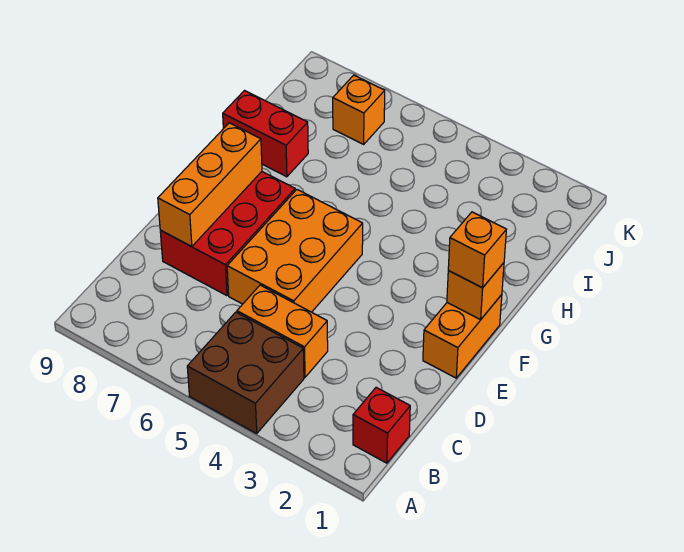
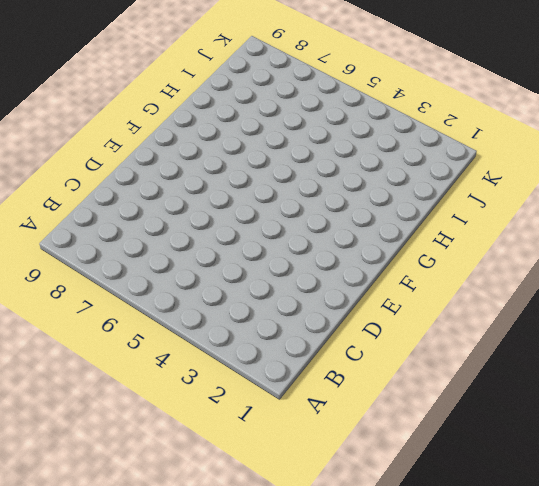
none -> brown brick A4:B5 level 1
none -> red brick B1 level 1

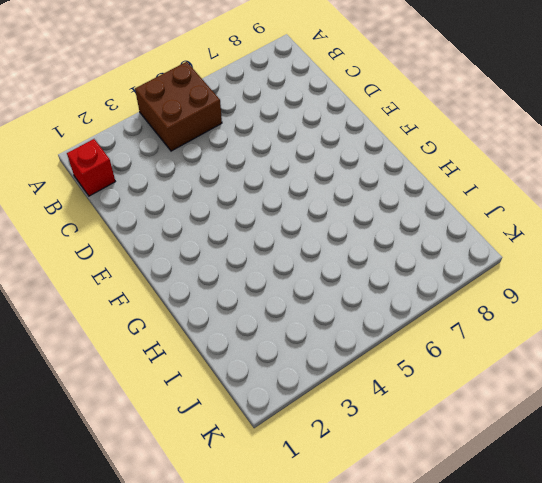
none -> orange brick C4:C5 level 1
none -> orange brick D5:F6 level 1

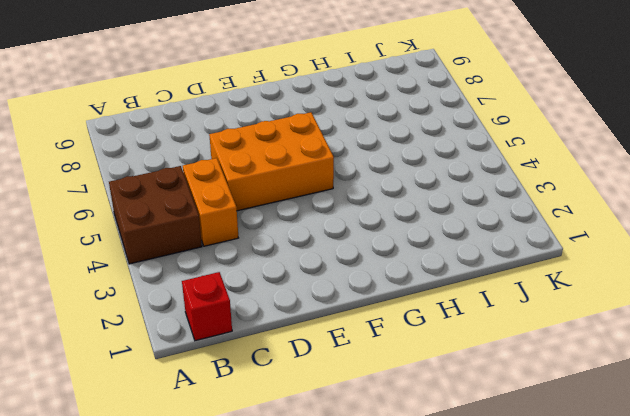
none -> red brick D7:F8 level 1
none -> orange brick E1:F1 level 1

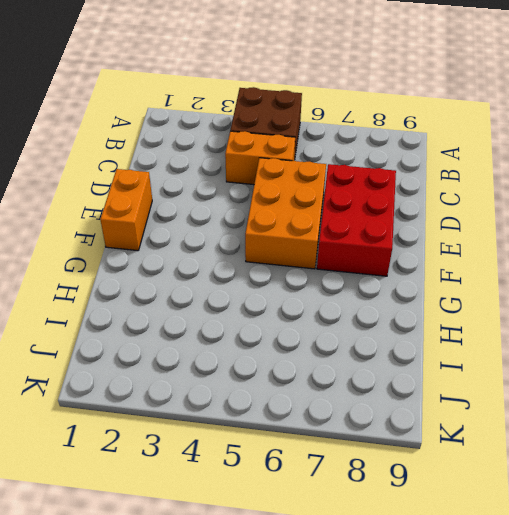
none -> red brick B1 level 1
none -> red brick H8:H9 level 1

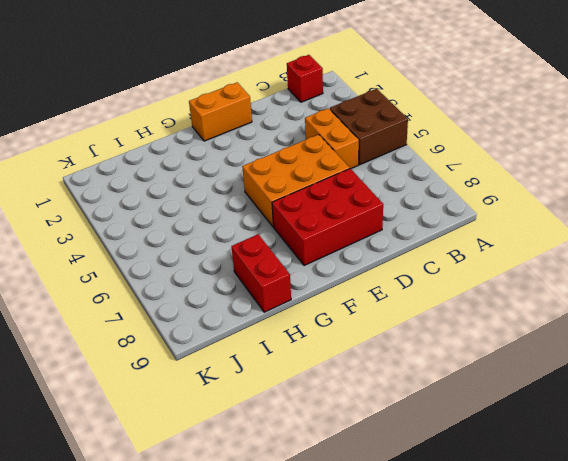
none -> orange brick J7 level 1
none -> orange brick D8:F8 level 2

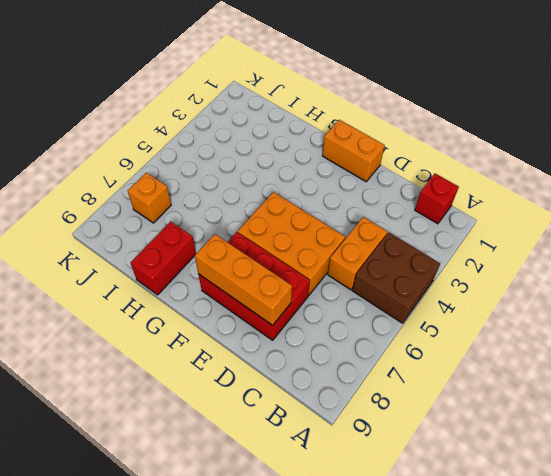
none -> orange brick F1 level 2
none -> orange brick F1 level 3

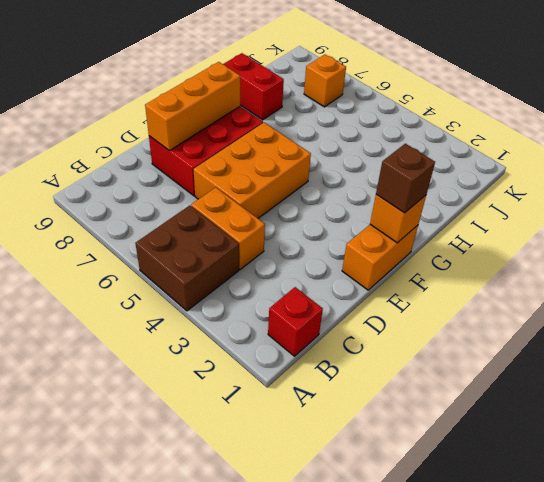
brown brick F1 level 3 -> orange brick F1 level 3

